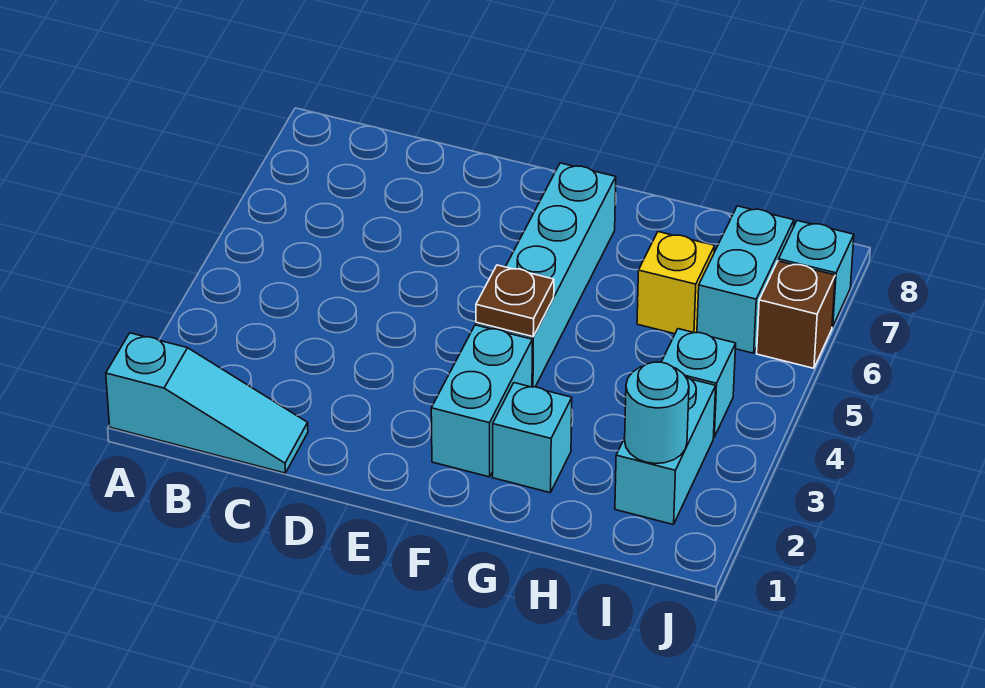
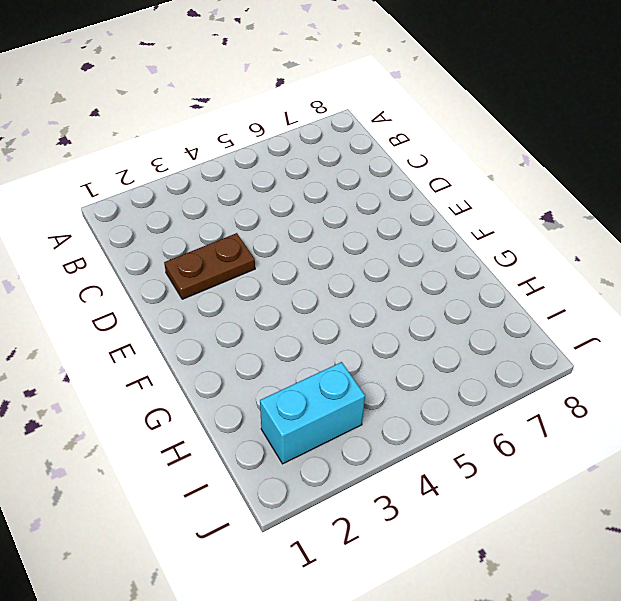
brown plate D2:D3 level 1 -> none
none -> cyan slope A1:C1 level 1 top A
none -> cyan brick F2:F3 level 1
none -> cyan brick F4:F7 level 1

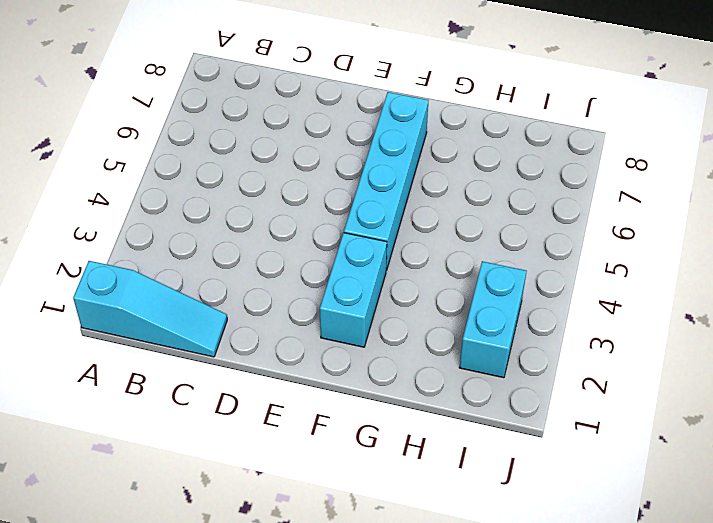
none -> cyan brick G2 level 1
none -> yellow brick H6 level 1
none -> cyan brick I4 level 1

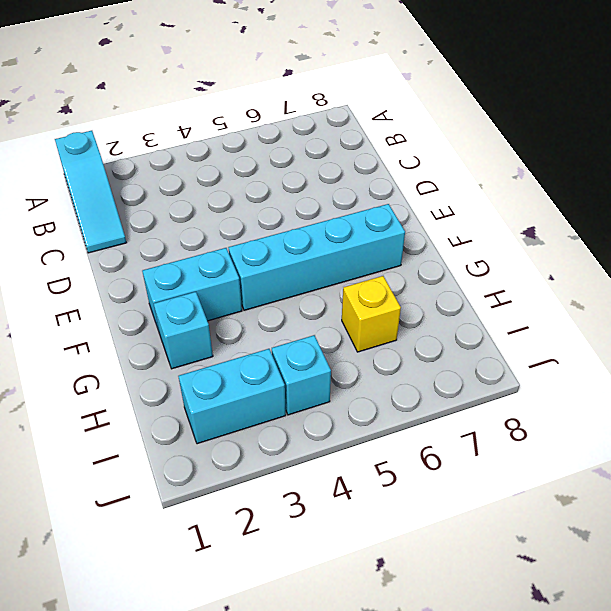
none -> cyan brick I6:I7 level 1
none -> brown brick J6 level 1
none -> cyan brick J7 level 1

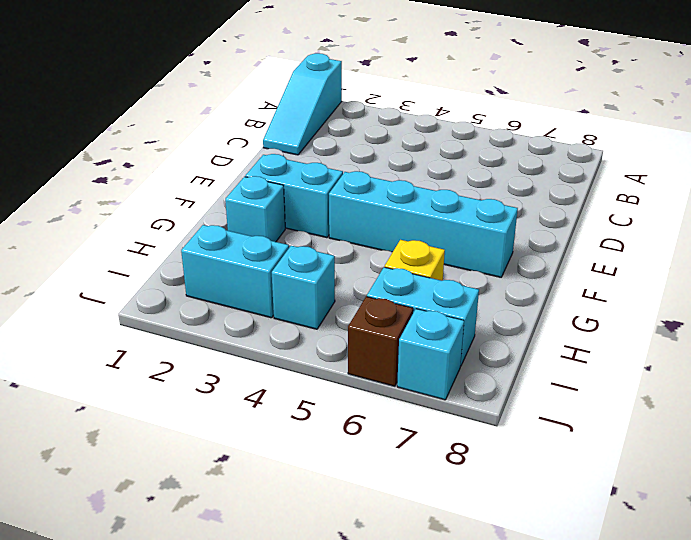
none -> brown plate F4 level 2
none -> cyan round brick I2 level 2

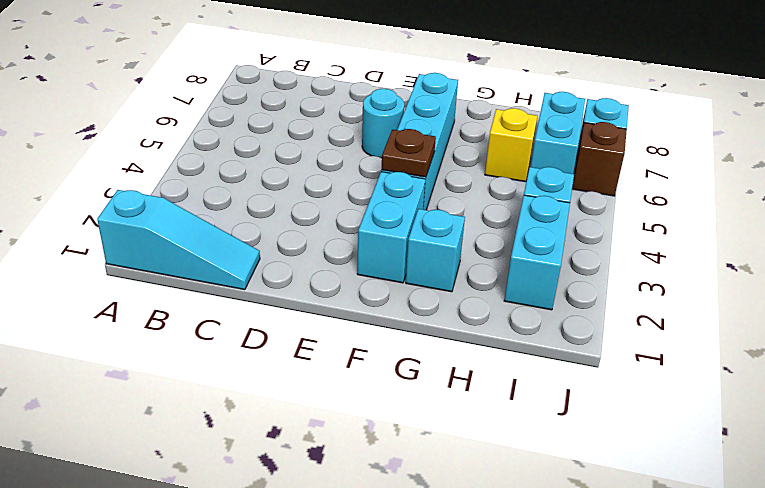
cyan round brick E6 level 1 -> cyan round brick I2 level 2

